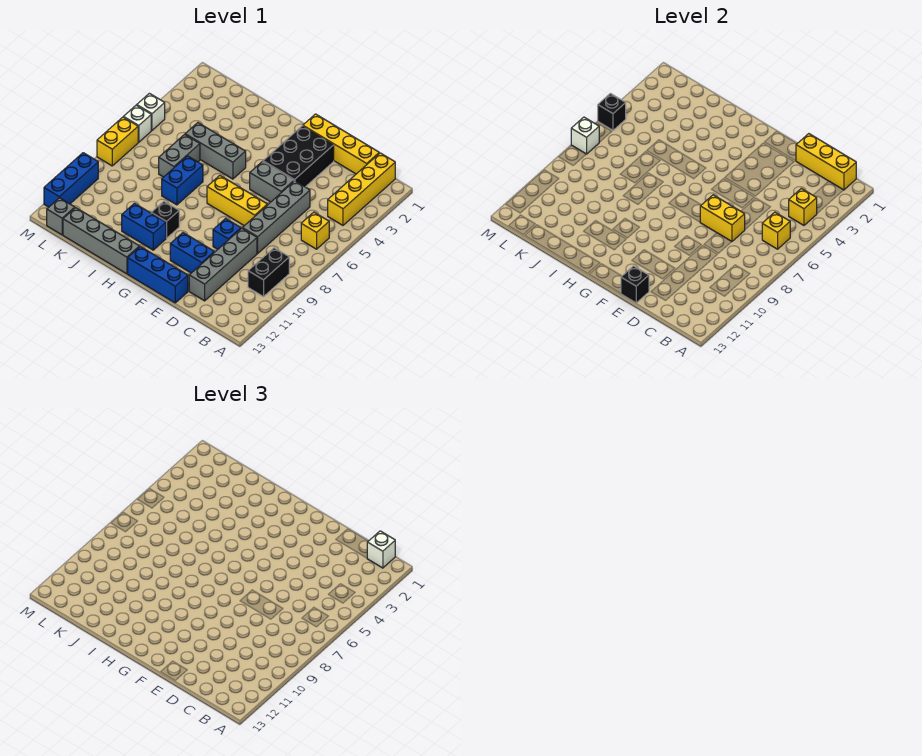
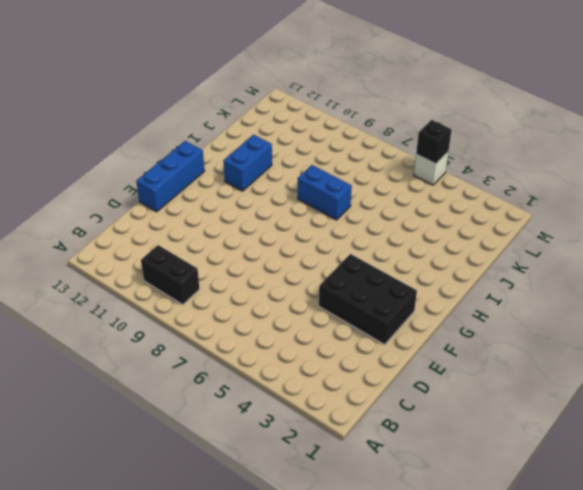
none -> yellow brick B1:B4 level 1
none -> yellow brick B6 level 1
none -> yellow brick C1:F1 level 1
none -> grey brick D5:D8 level 1

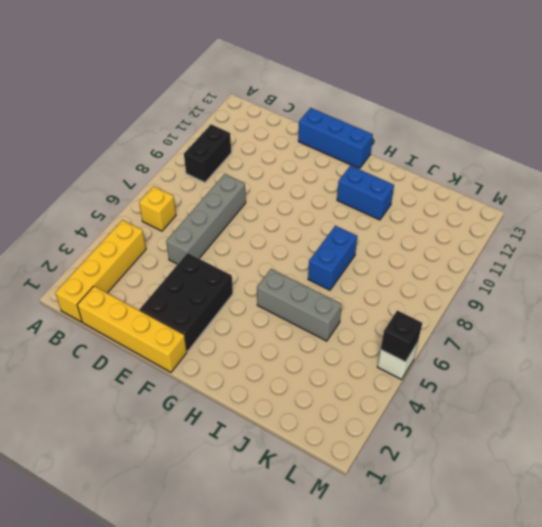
none -> grey brick D9:D12 level 1
none -> grey brick E5:F5 level 1
none -> yellow brick E7:G7 level 1
none -> blue brick E9 level 1

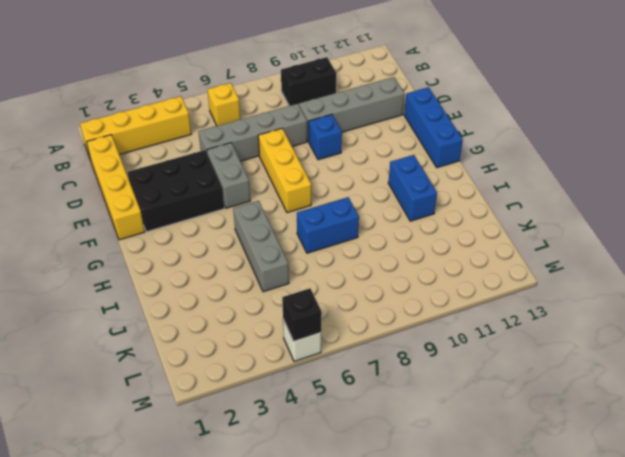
none -> blue brick E11:F11 level 1
none -> black brick H10 level 1
none -> grey brick H13:K13 level 1
none -> grey brick J6:J7 level 1

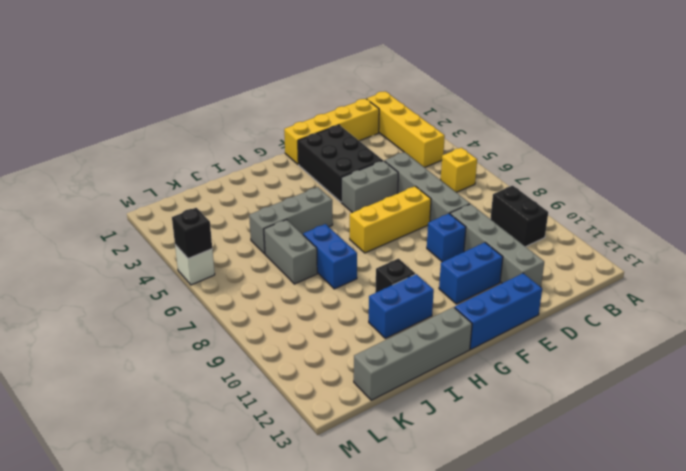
none -> grey brick L13 level 1
none -> white brick M6 level 1
none -> yellow brick M7:M8 level 1
none -> blue brick M10:M12 level 1

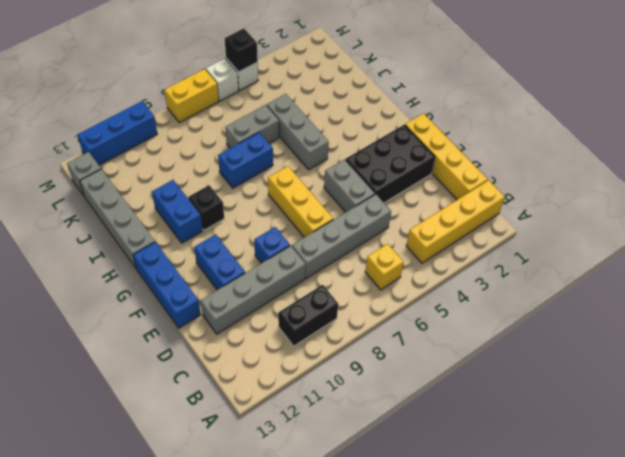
none -> yellow brick B1:D1 level 2
none -> yellow brick B4 level 2
none -> yellow brick B6 level 2
none -> yellow brick D7:E7 level 2

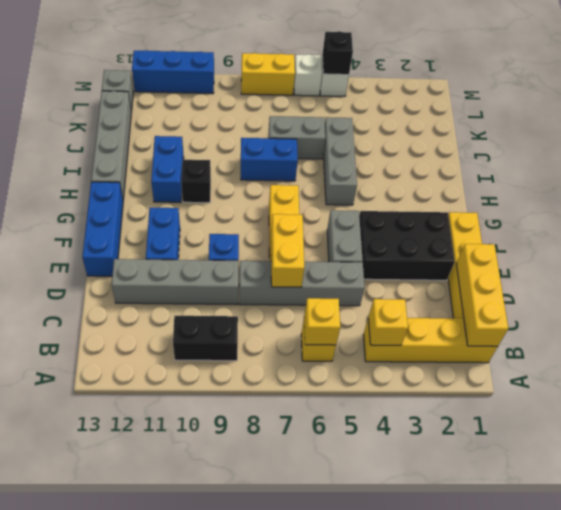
none -> black brick E13 level 2
none -> white brick M7 level 2
none -> white brick B1 level 3

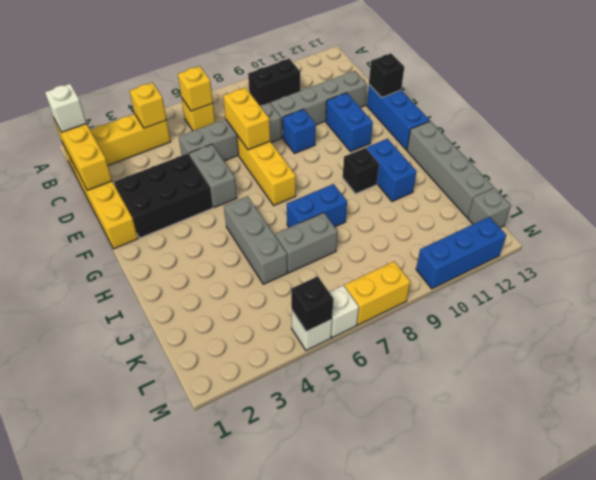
none -> white brick M7 level 2

